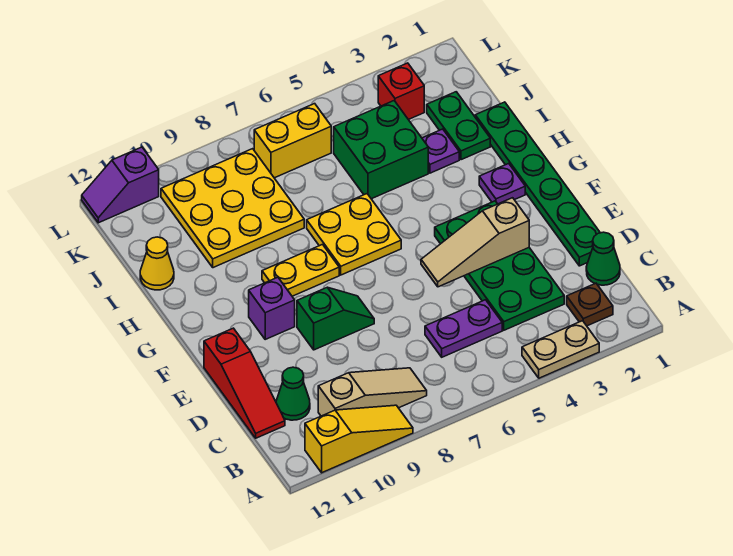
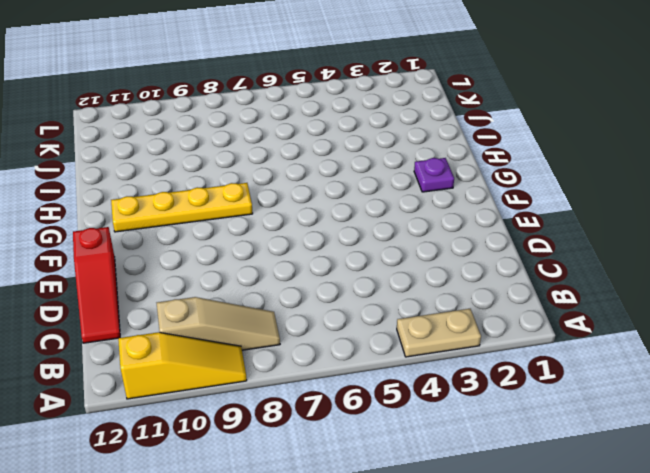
yellow plate G8:G11 level 1 -> yellow plate G8:G9 level 1
none -> brown plate B2 level 1
none -> green cone C1 level 1
none -> green plate C3:F4 level 1

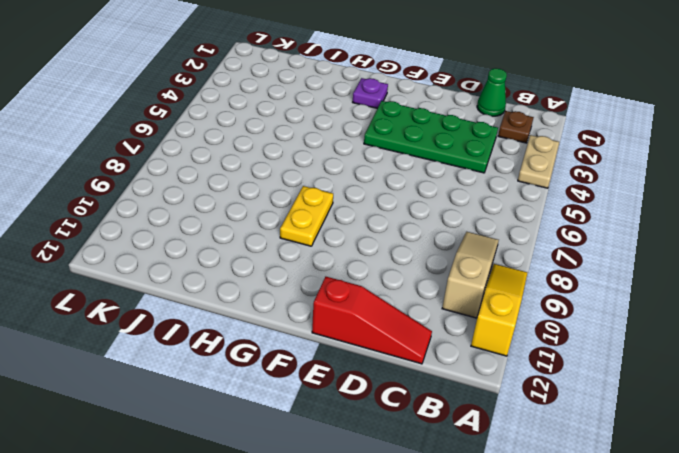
none -> purple plate C5:C6 level 1
none -> green cone C11 level 1
none -> green plate D1:I1 level 1

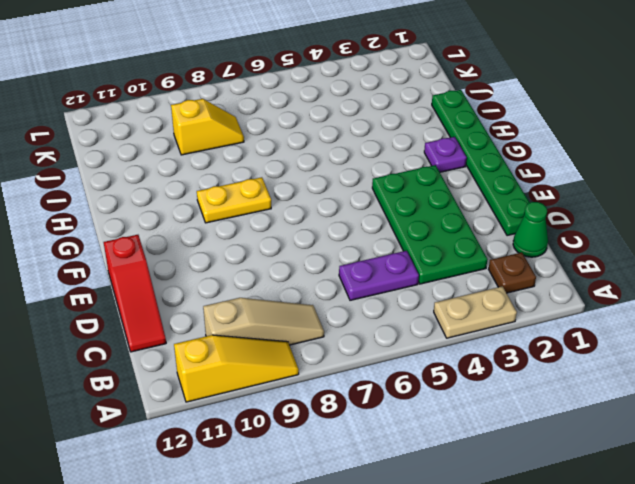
yellow slope J8:J9 level 1 top 9 -> yellow plate I8:K10 level 1
none -> green cone C11 level 1
none -> green slope E8:E9 level 1 top 9
none -> purple brick F10 level 1

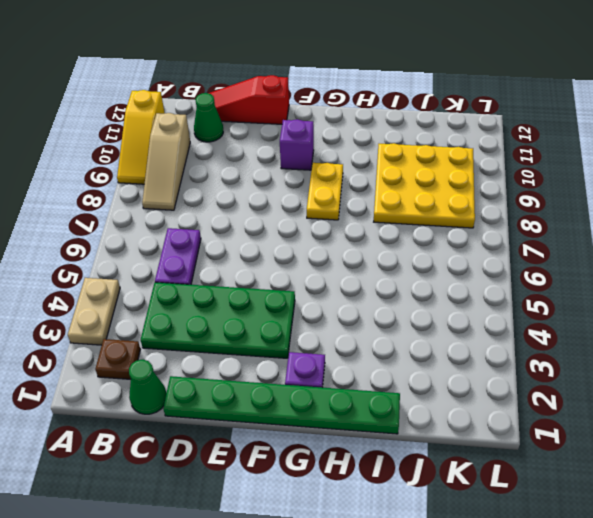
none -> green slope E8:E9 level 1 top 9
none -> yellow plate G6:H7 level 1
none -> green plate I2:J2 level 1

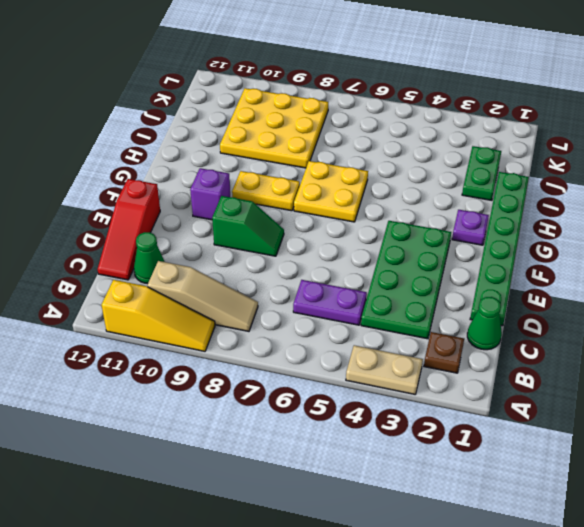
none -> purple plate I3 level 1
none -> green brick I4:J5 level 1
none -> yellow cone I12 level 1

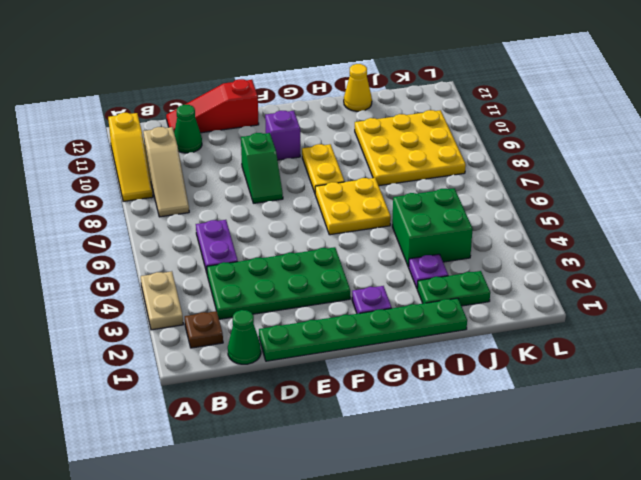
none -> red brick K3 level 1
none -> yellow brick K6:K7 level 1
none -> purple slope L11:L12 level 1 top 11

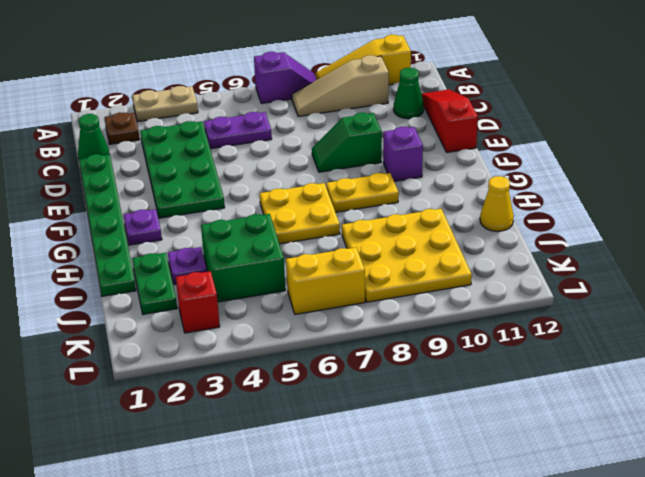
purple slope A7:A8 level 1 top 7 -> purple slope L11:L12 level 1 top 11
none -> tan slope E3:E5 level 2 top 3

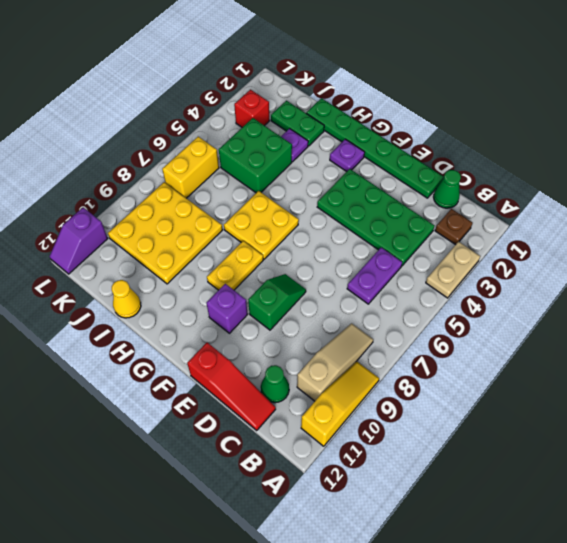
none -> tan slope E3:E5 level 2 top 3

